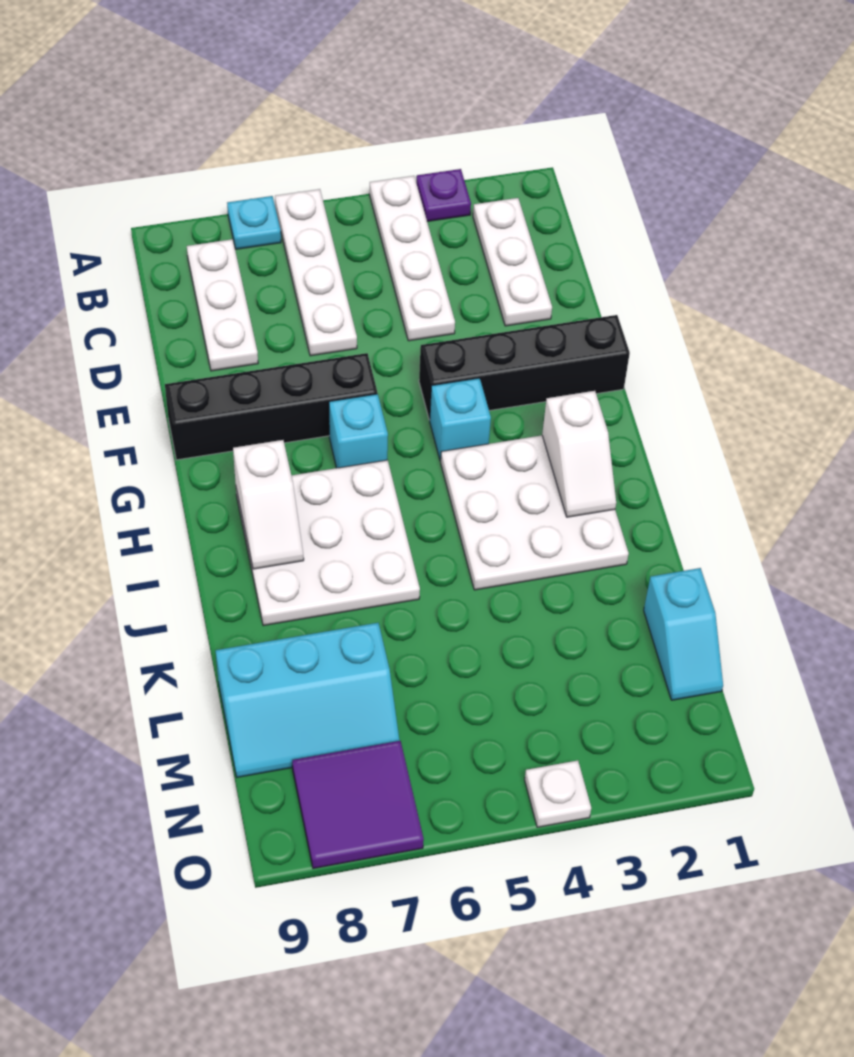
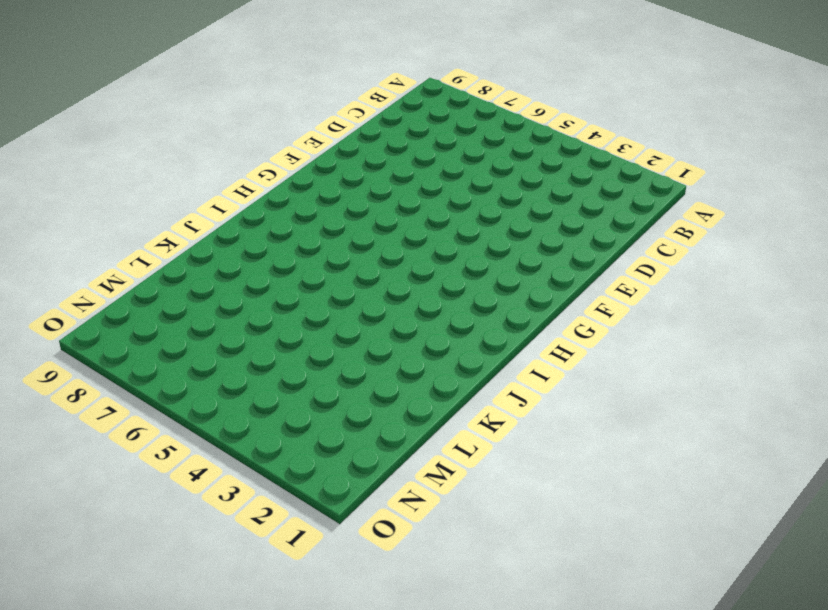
none -> purple plate A3 level 1
none -> white plate A4:D4 level 1
none -> white plate A6:D6 level 1

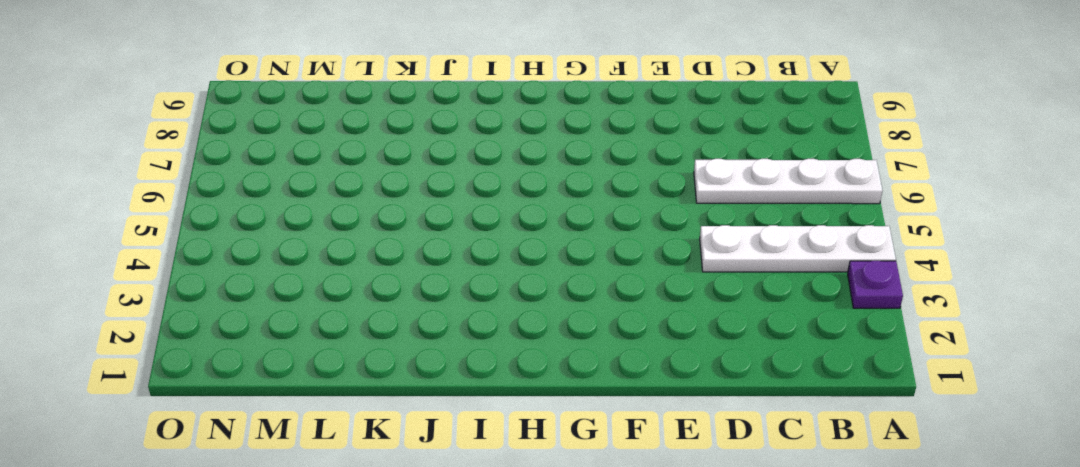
none -> cyan plate A7 level 1
none -> white plate B2:D2 level 1
none -> white plate B8:D8 level 1

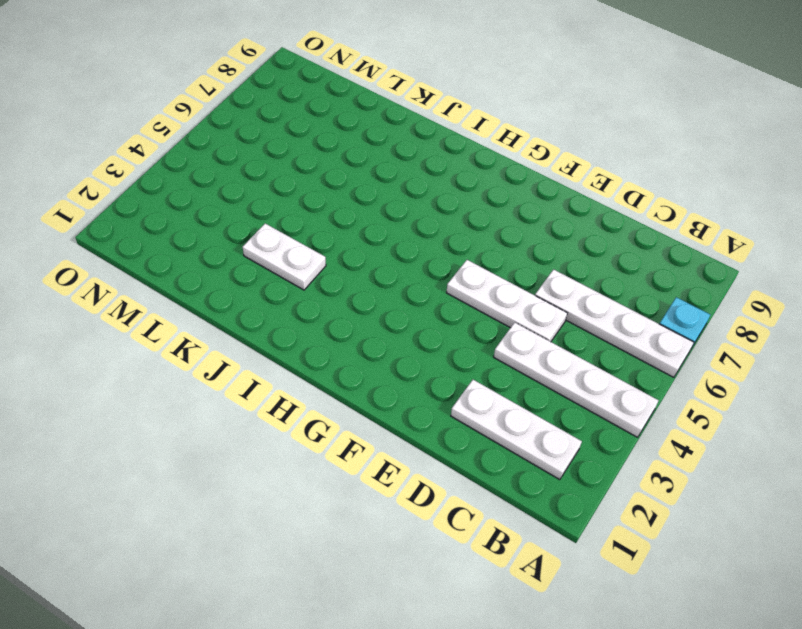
white plate D5:F5 level 1 -> white plate B8:D8 level 1
white plate J3:K3 level 1 -> white plate H2:J4 level 1
none -> purple plate A3 level 1
none -> black brick F1:F4 level 1
none -> black brick F6:F9 level 1

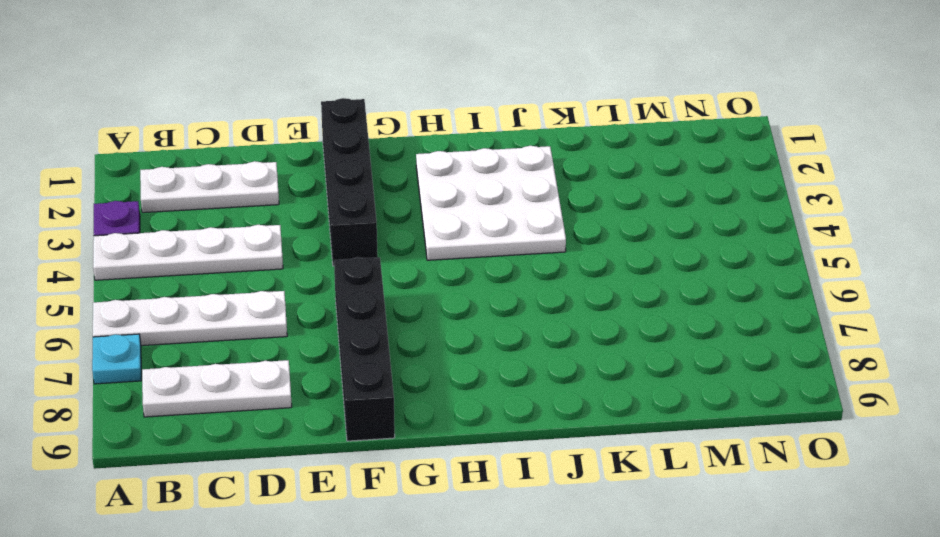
none -> cyan brick G4 level 1
none -> cyan brick G6 level 1
none -> white plate H6:J8 level 1

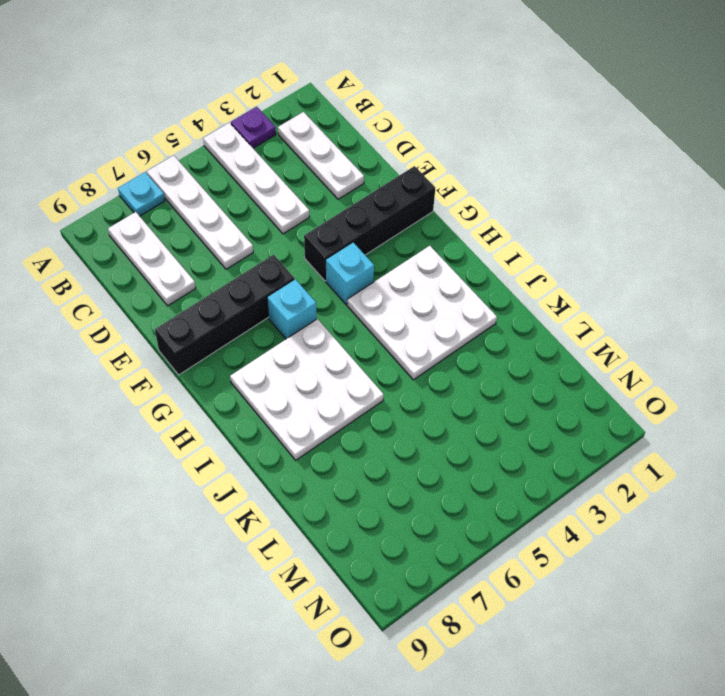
none -> cyan slope L1:M1 level 1 top L
none -> cyan slope L7:M9 level 1 top L
none -> purple tile N7:O8 level 1

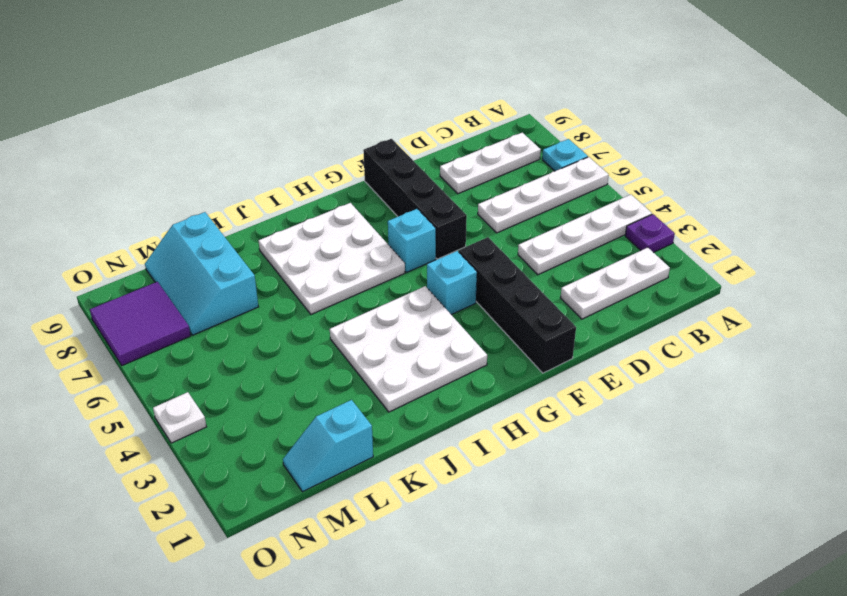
none -> white slope H2:I2 level 2 top H
none -> white slope H8:I8 level 2 top H

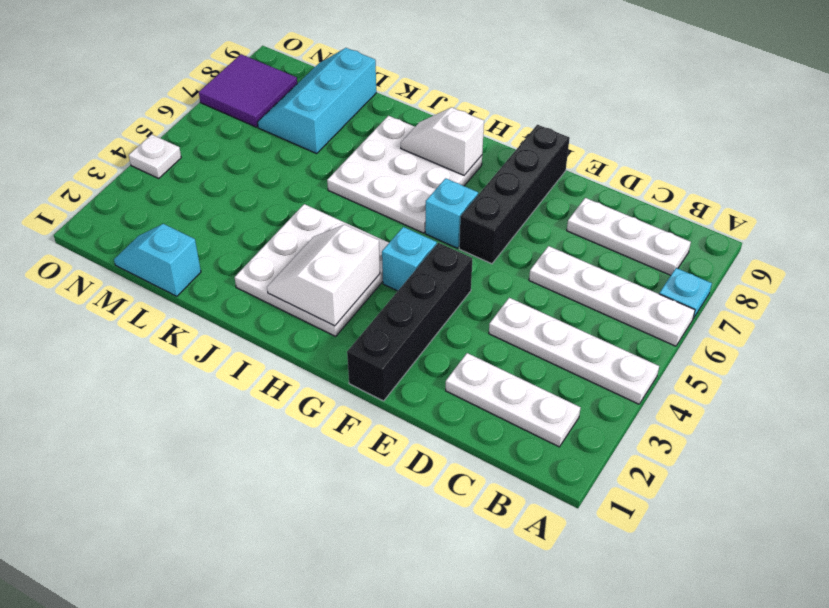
white slope H2:I3 level 2 top H -> white slope H2:I2 level 2 top H
none -> purple plate A3 level 1

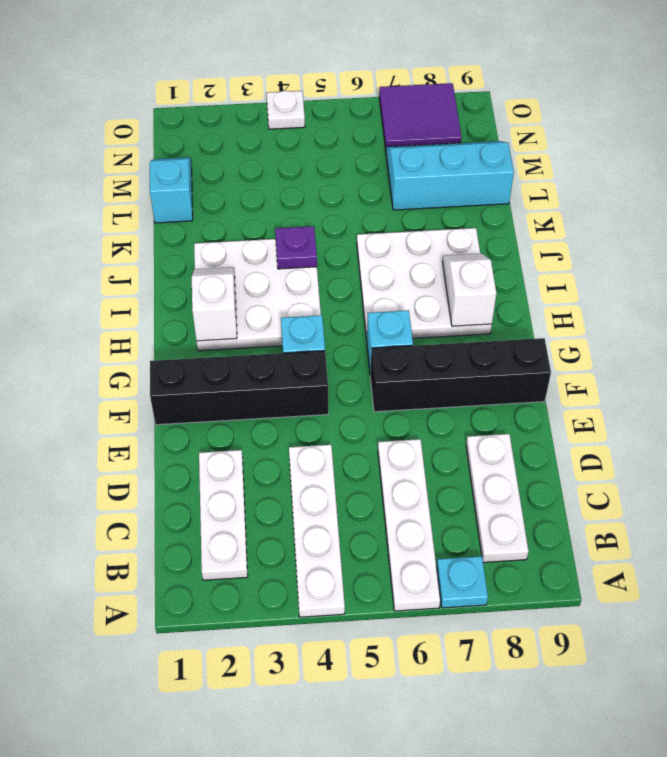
purple plate J4 level 2 -> purple plate A3 level 1

